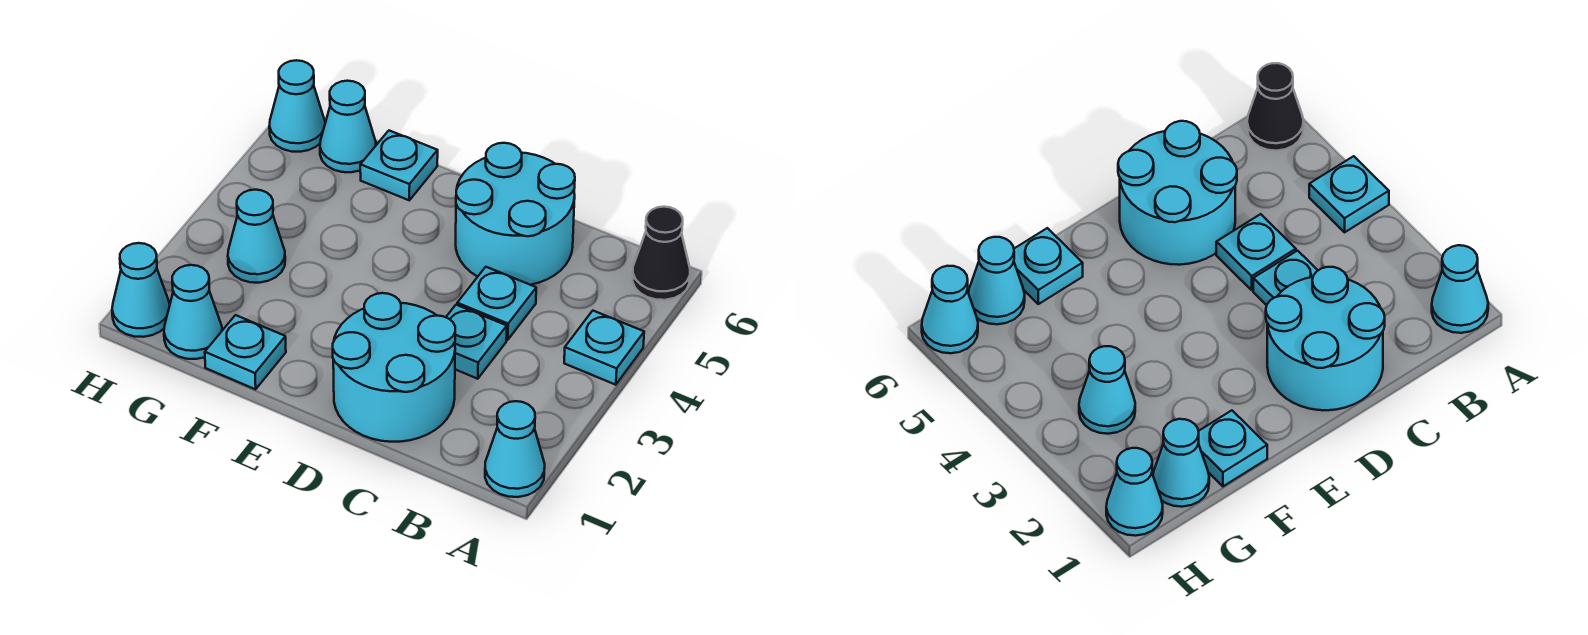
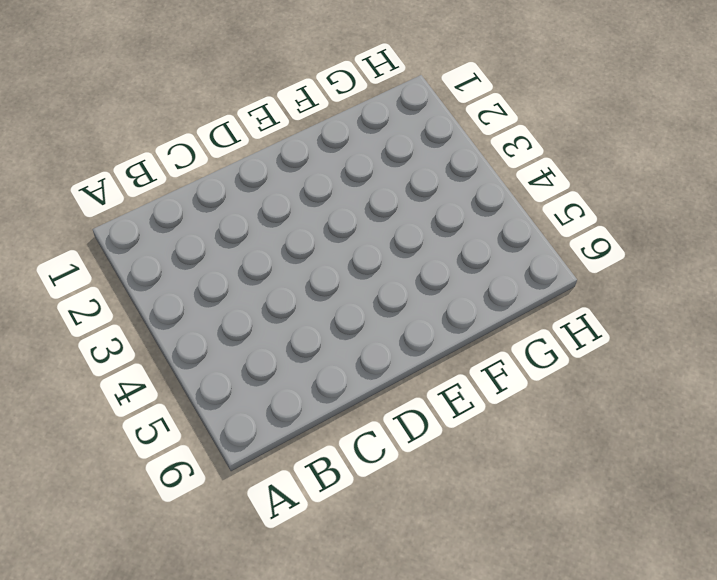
none -> cyan cone A1 level 1
none -> cyan plate A4 level 1
none -> black cone A6 level 1

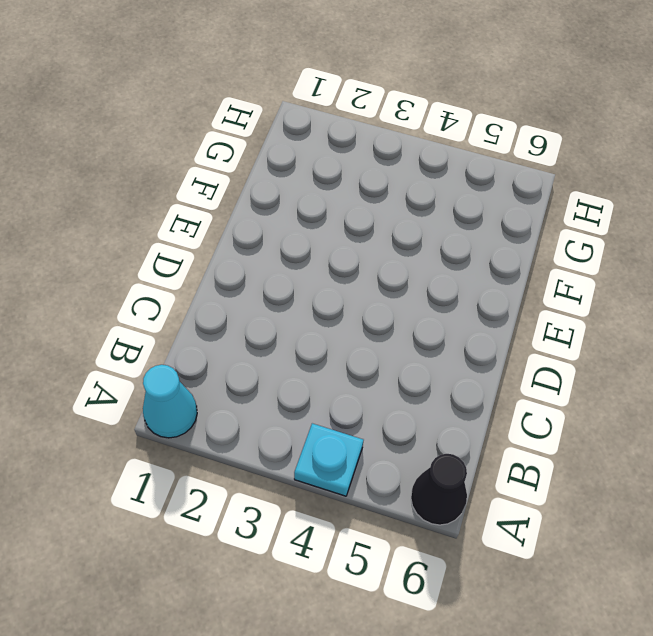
none -> cyan round brick C1:D2 level 1
none -> cyan plate C3 level 1
none -> cyan plate C4 level 1

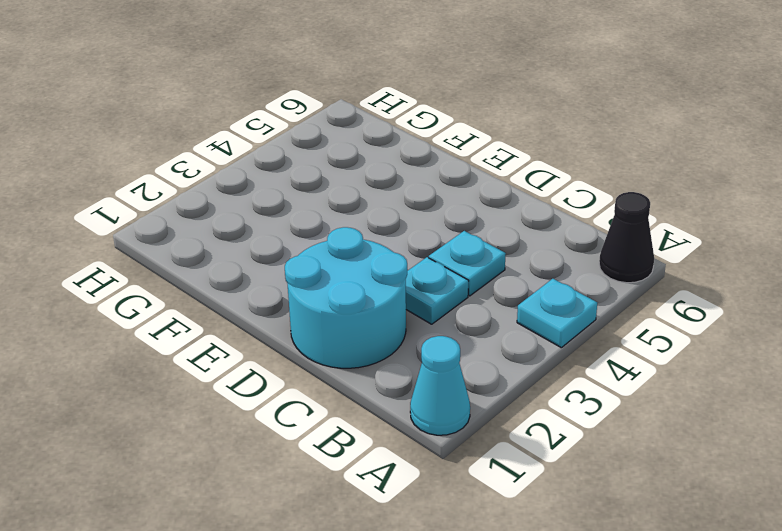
none -> cyan round brick C5:D6 level 1
none -> cyan plate F1 level 1
none -> cyan plate F6 level 1

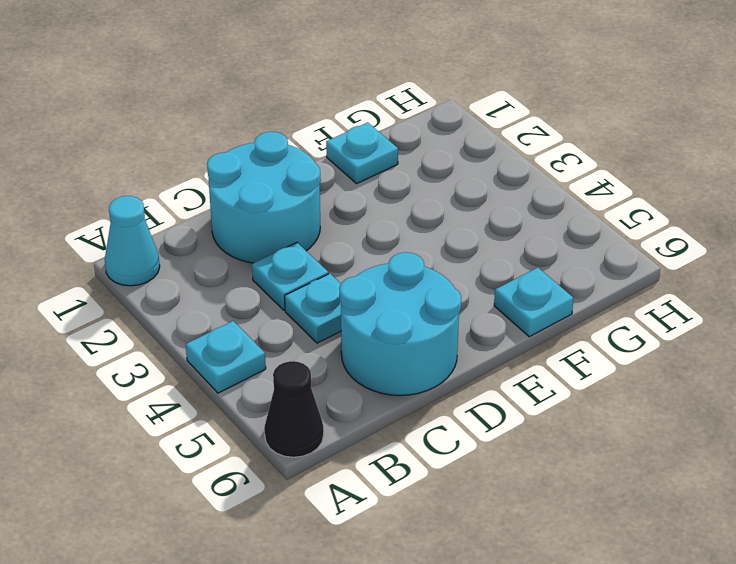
none -> cyan cone G1 level 1
none -> cyan cone G3 level 1
none -> cyan cone G6 level 1

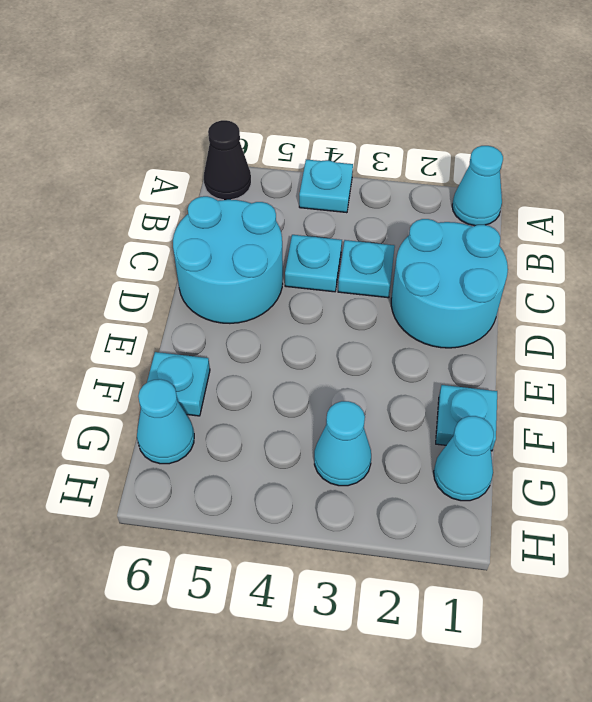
none -> cyan cone H1 level 1
none -> cyan cone H6 level 1

